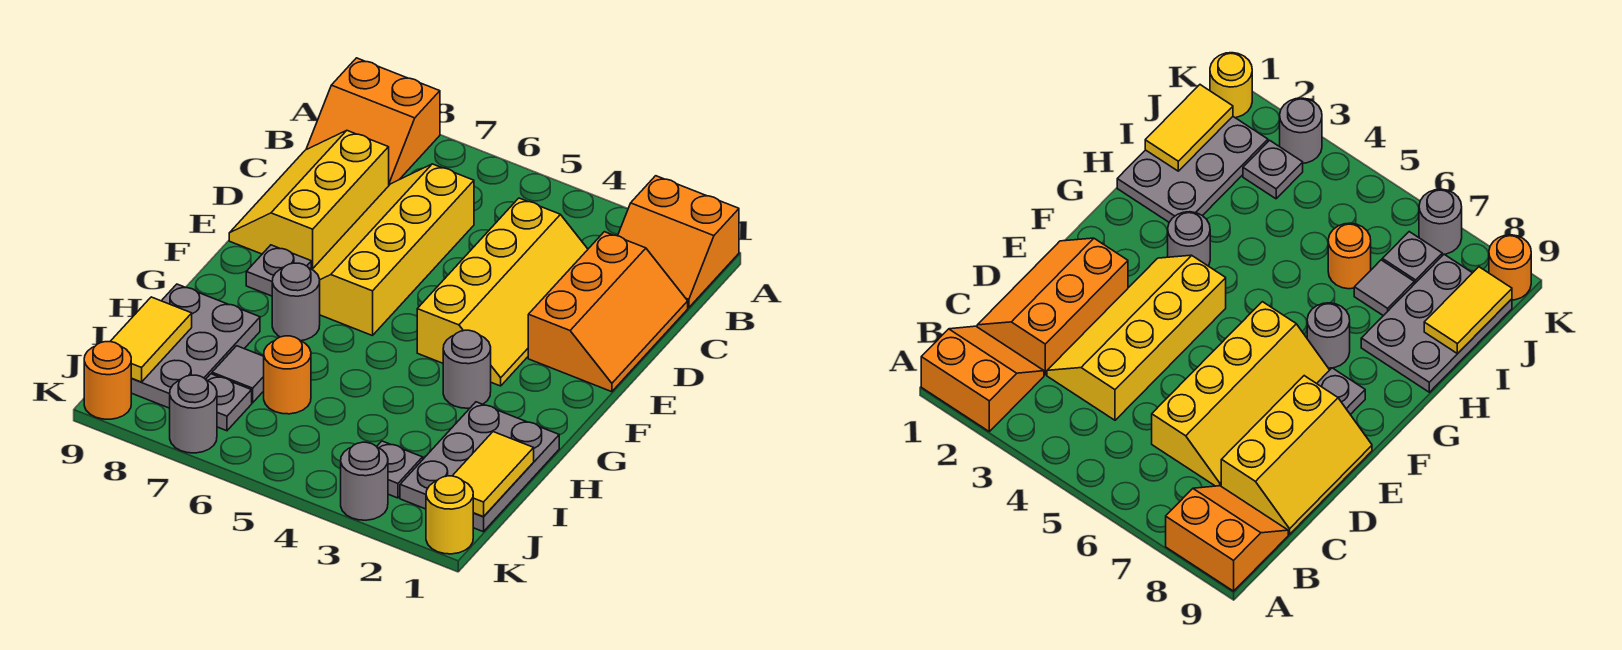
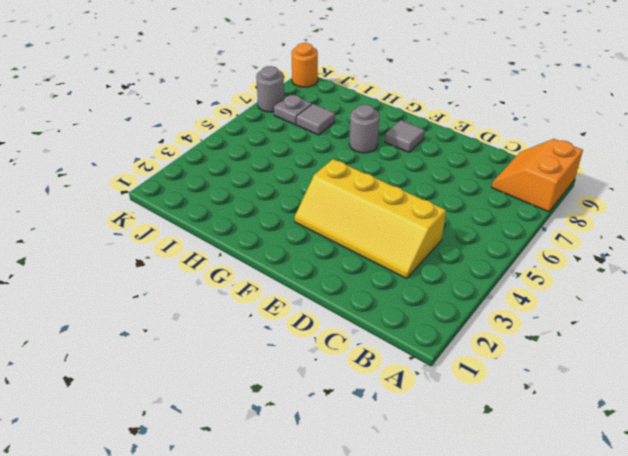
grey tile F8 level 1 -> grey plate F8 level 1
none -> orange slope A1:B2 level 1 top A
none -> orange slope C1:E2 level 1 top 2
none -> yellow slope C6:F7 level 1 top 6

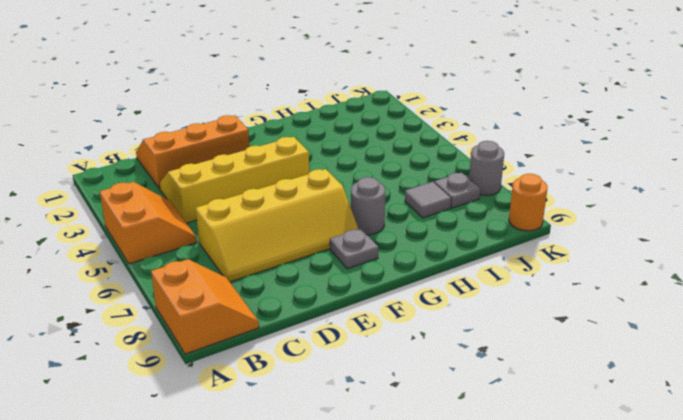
orange slope A4:B5 level 1 top A -> orange slope A1:B2 level 1 top A
none -> yellow slope C8:E9 level 1 top 8
none -> grey round brick G3 level 1
none -> grey plate H1:J2 level 1

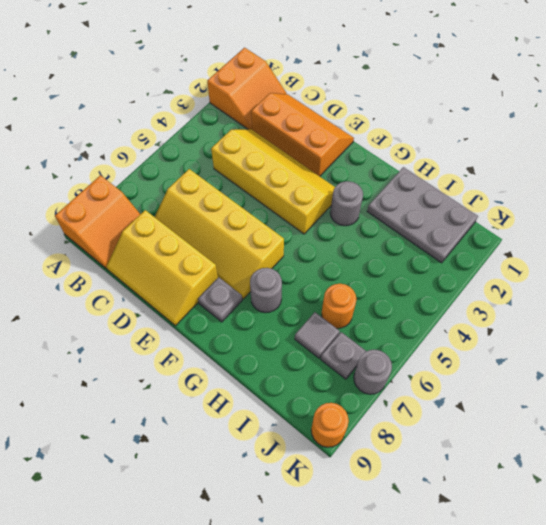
none -> grey plate H8:J9 level 1
none -> grey plate J3 level 1
none -> yellow round brick K1 level 1

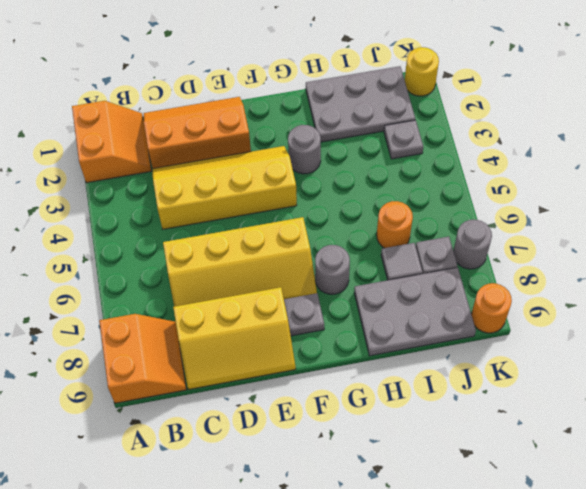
none -> grey round brick K3 level 1
none -> yellow tile I1:J1 level 2
none -> yellow tile I9:J9 level 2

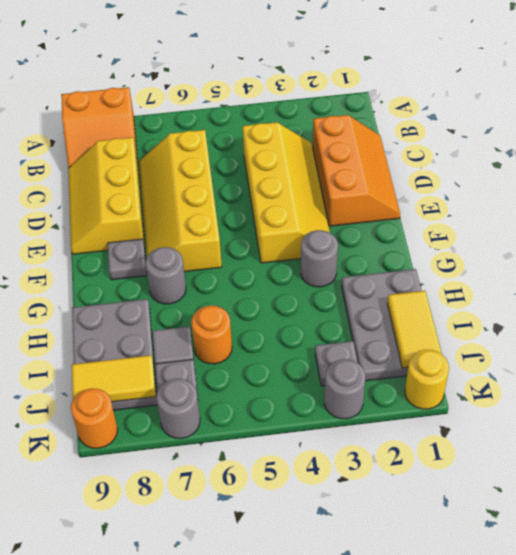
yellow tile J8:J9 level 2 -> yellow tile I9:J9 level 2
none -> orange slope A1:B2 level 1 top A

